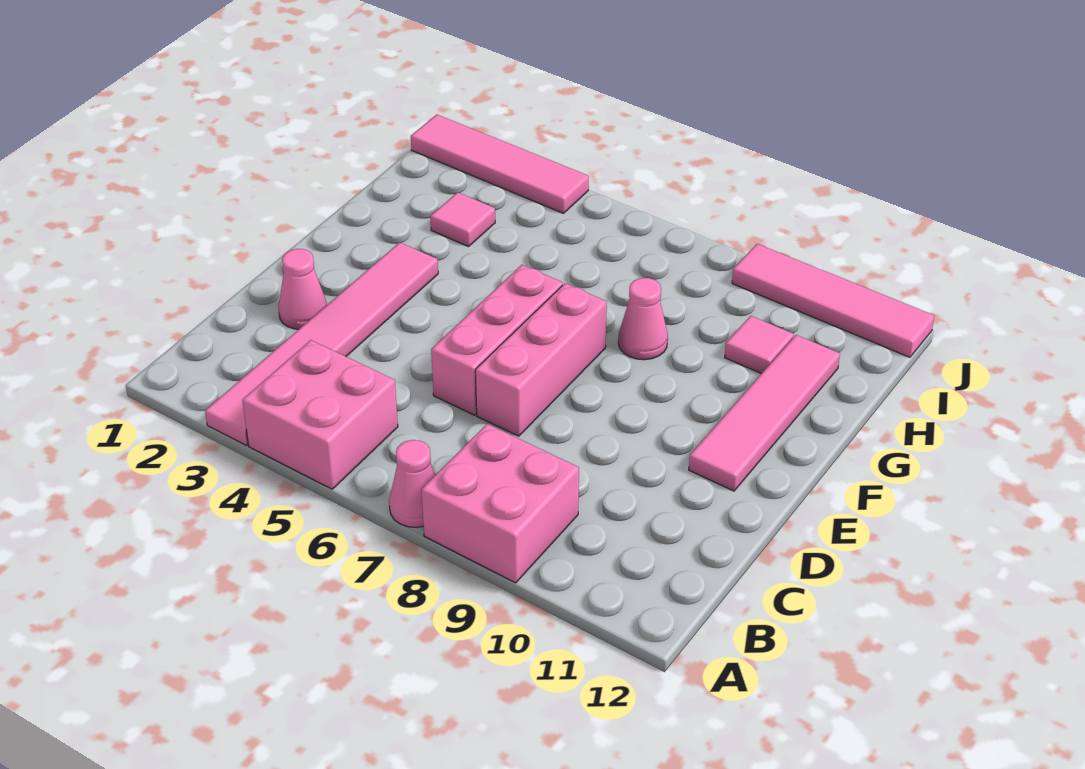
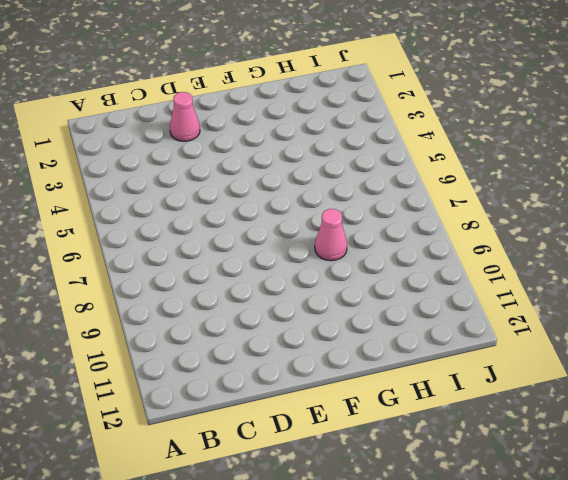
none -> pink tile A3:F3 level 1
none -> pink brick A4:B5 level 1
none -> pink cone A7 level 1

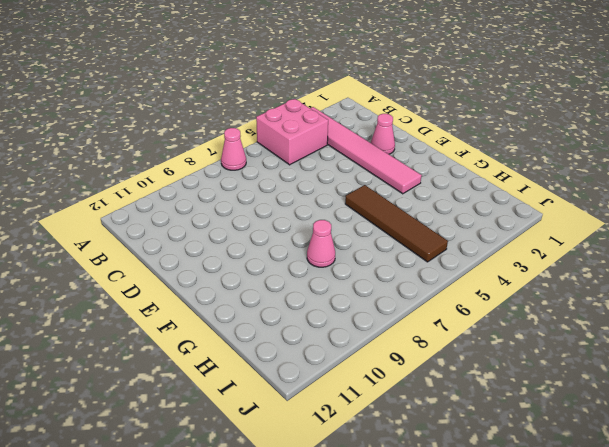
brown tile F5:I5 level 1 -> none
none -> pink brick A8:B9 level 1
none -> pink brick D6:F6 level 1
none -> pink brick D7:F7 level 1

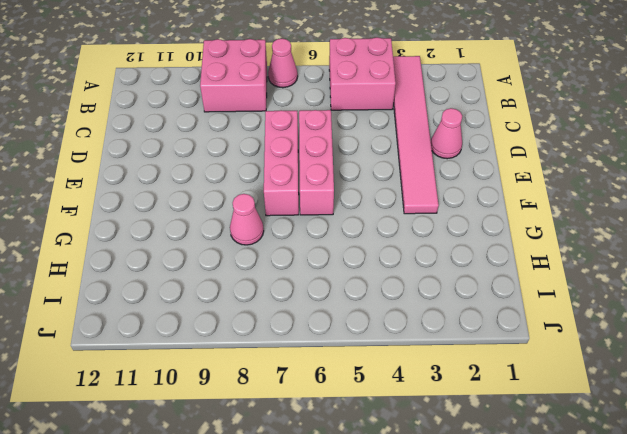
none -> pink tile E11:H11 level 1
none -> pink tile H3 level 1
none -> pink tile H10 level 1

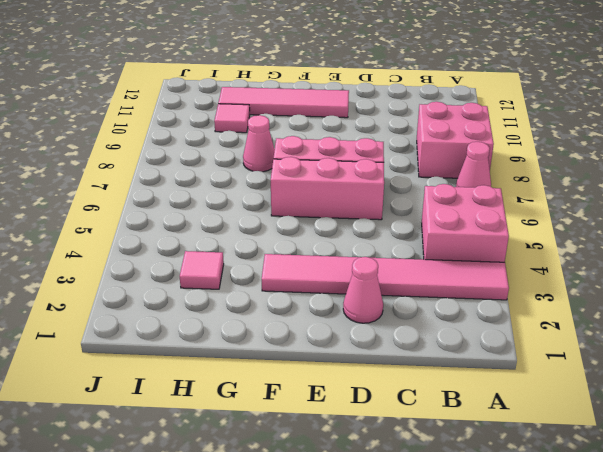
none -> pink tile J1:J4 level 1
none -> pink tile J9:J12 level 1

